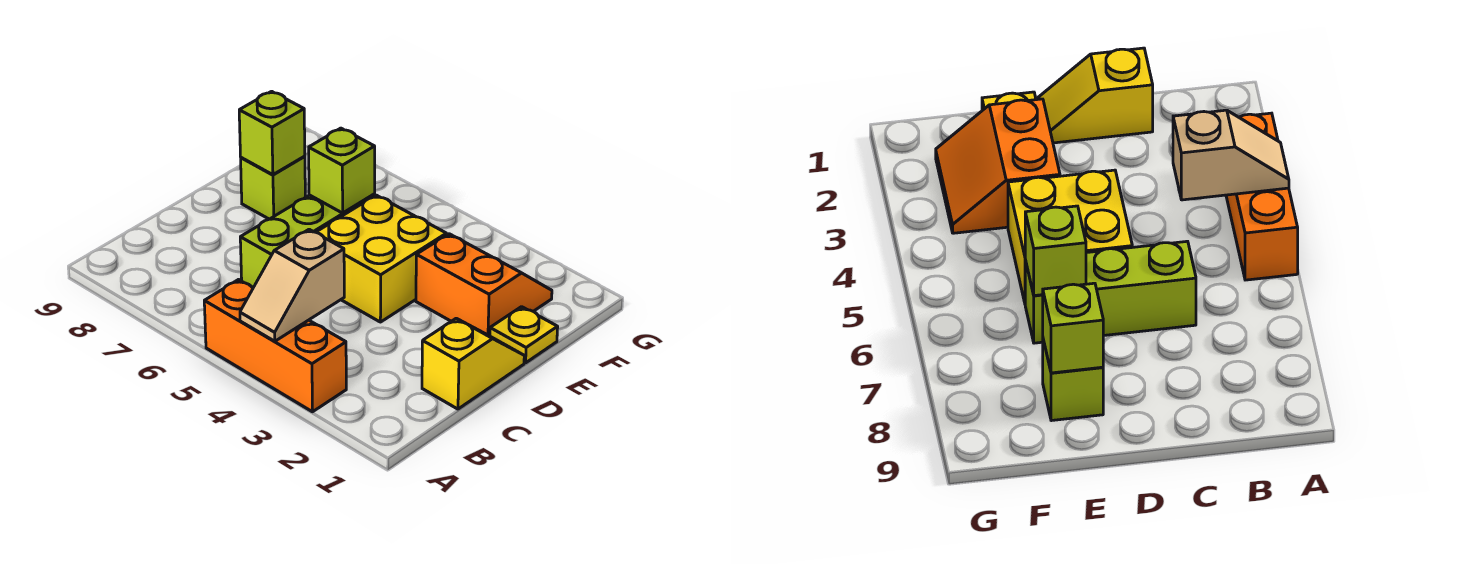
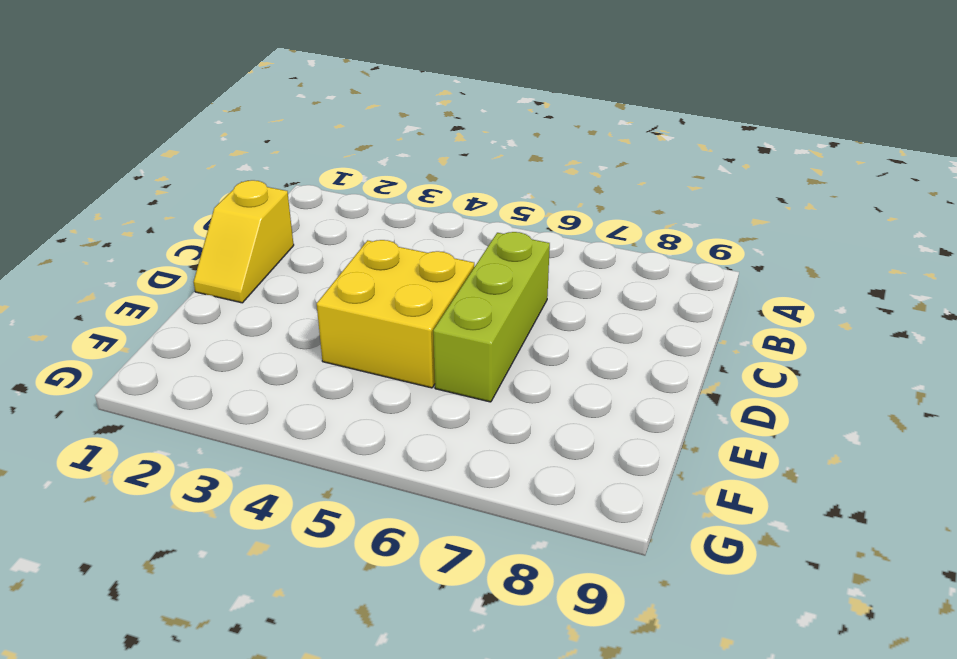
none -> orange brick A3:A5 level 1
none -> yellow plate E1 level 1

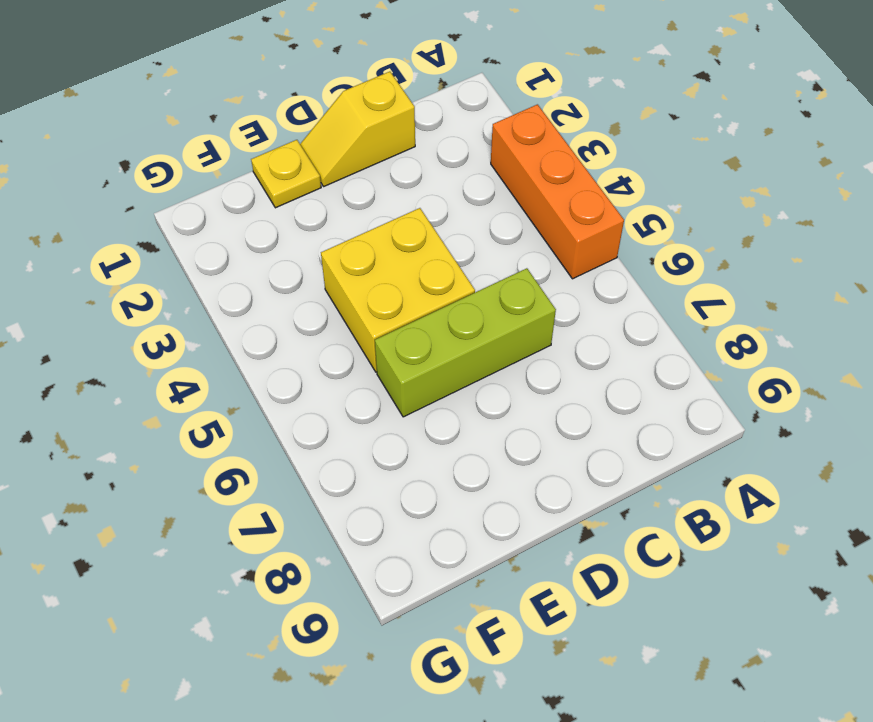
none -> orange slope E2:F3 level 1 top E
none -> lime brick E8 level 1

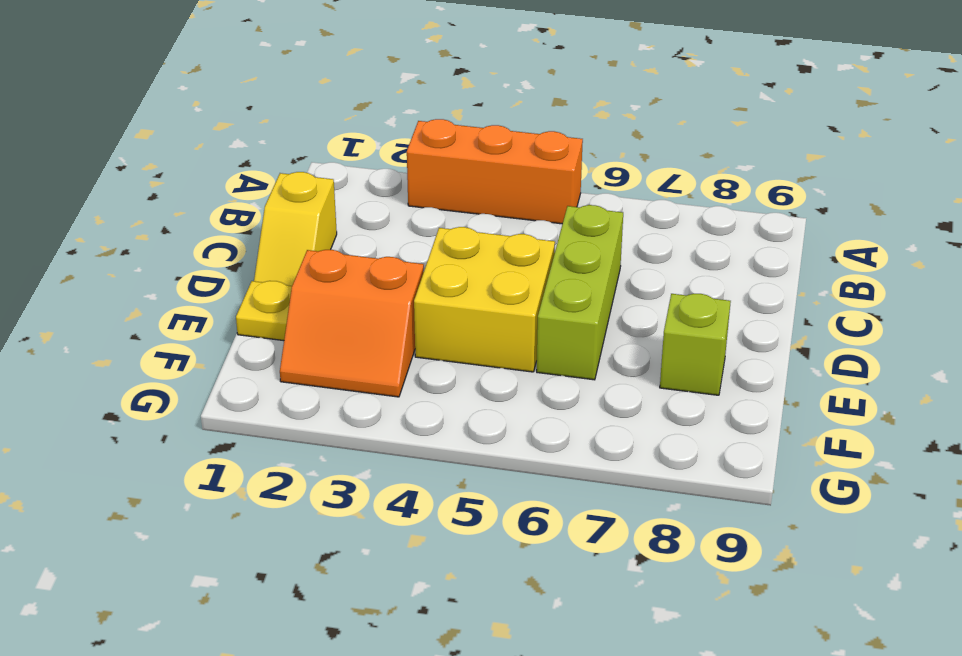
none -> tan slope A4:B4 level 2 top B
none -> lime brick E6 level 2

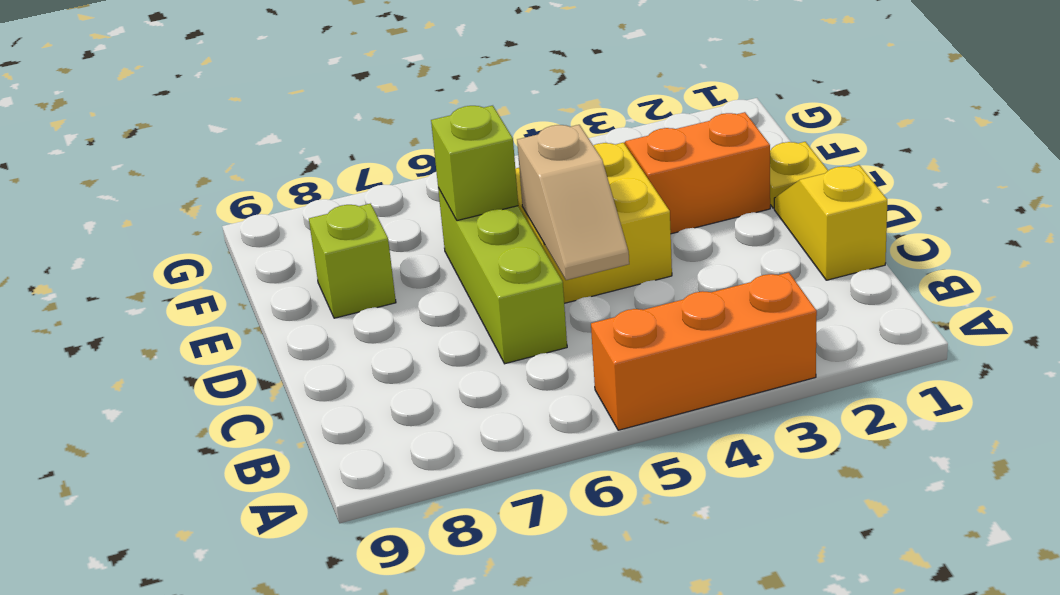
tan slope C5:D5 level 2 top D -> tan slope A4:B4 level 2 top B
none -> lime brick E8 level 2

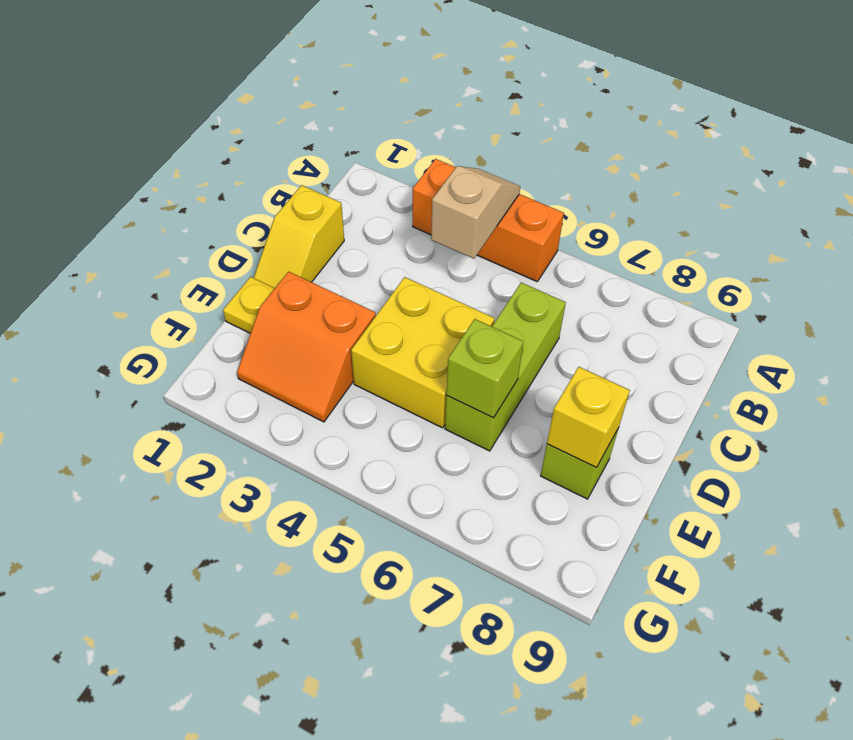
yellow brick E8 level 2 -> lime brick E8 level 2

